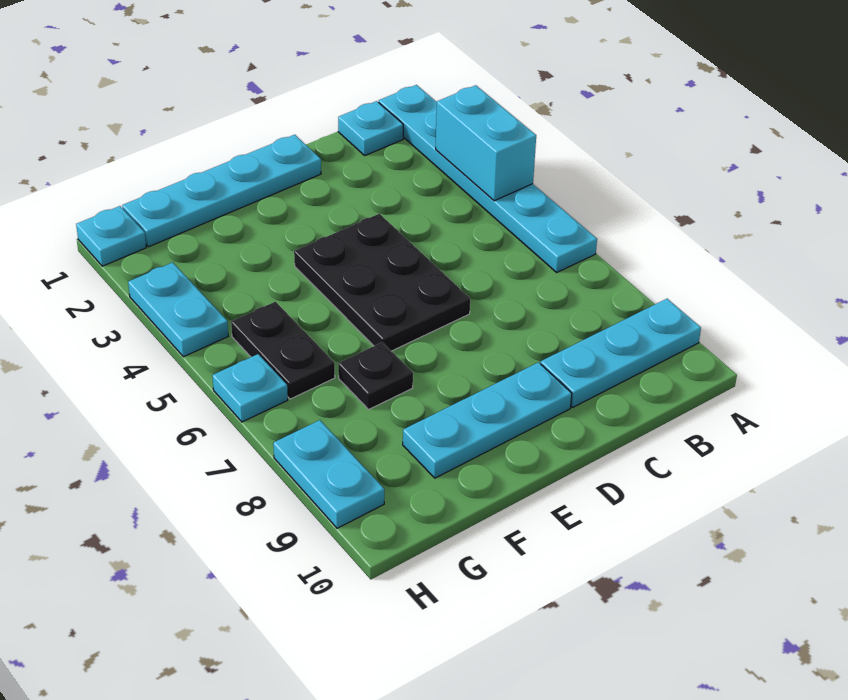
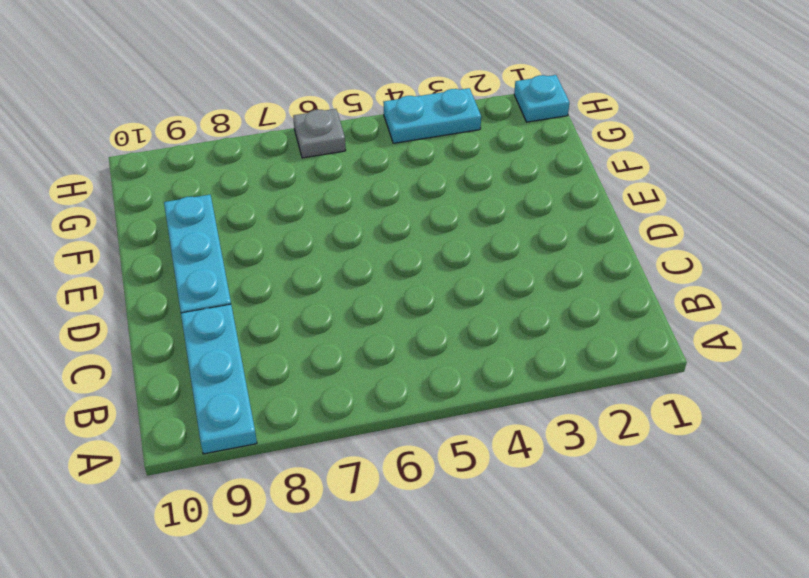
grey plate H6 level 1 -> cyan plate H6 level 1
none -> cyan plate A1:A6 level 1
none -> cyan plate B1 level 1
none -> cyan plate D1:G1 level 1

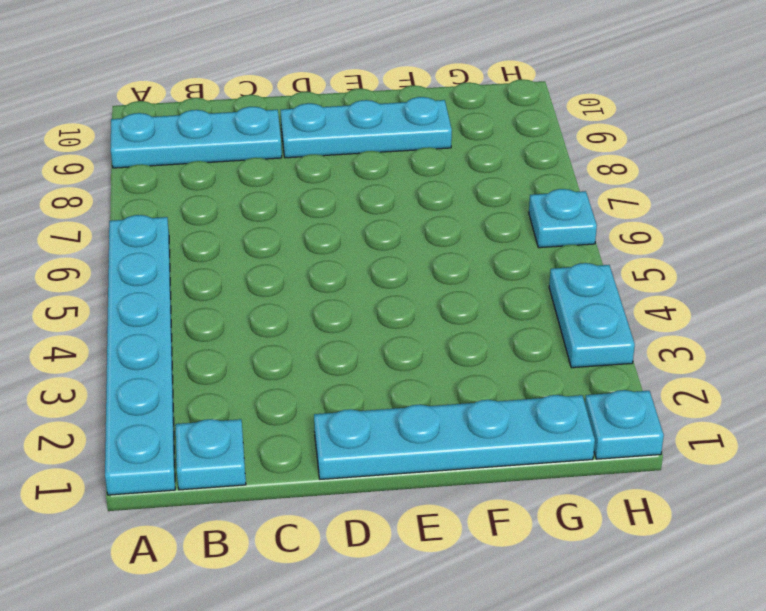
none -> black plate D4:E6 level 1
none -> black plate F7 level 1
none -> black plate G5:G6 level 1

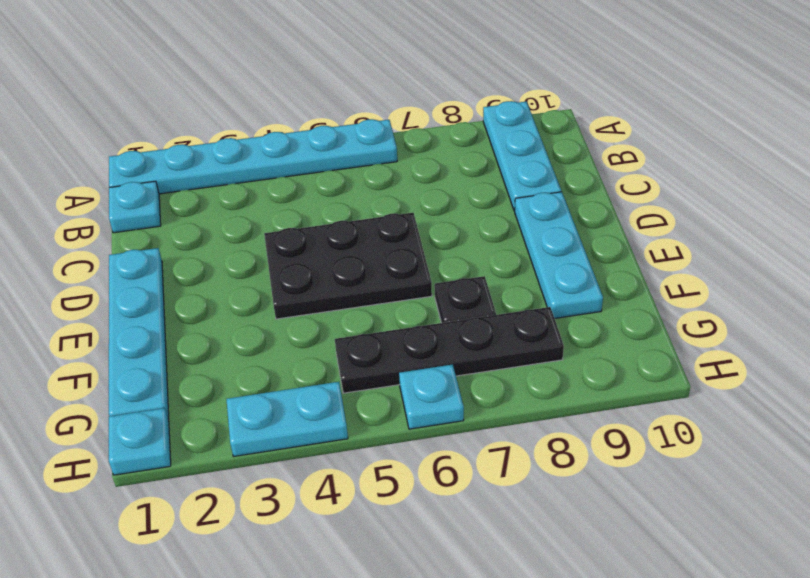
black plate G5:G8 level 1 -> black plate G5:G6 level 1
none -> cyan plate H8:H9 level 1
none -> cyan brick A3:A4 level 2

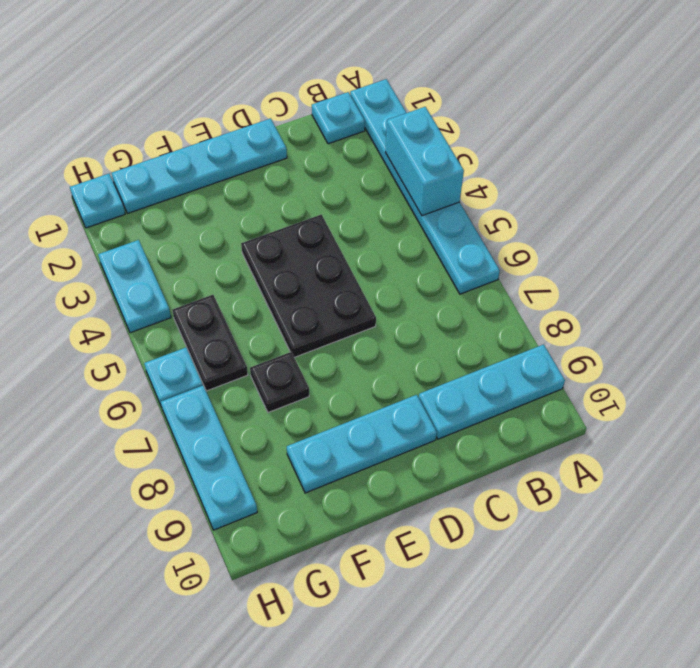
cyan plate H7:H9 level 1 -> cyan plate H8:H9 level 1

